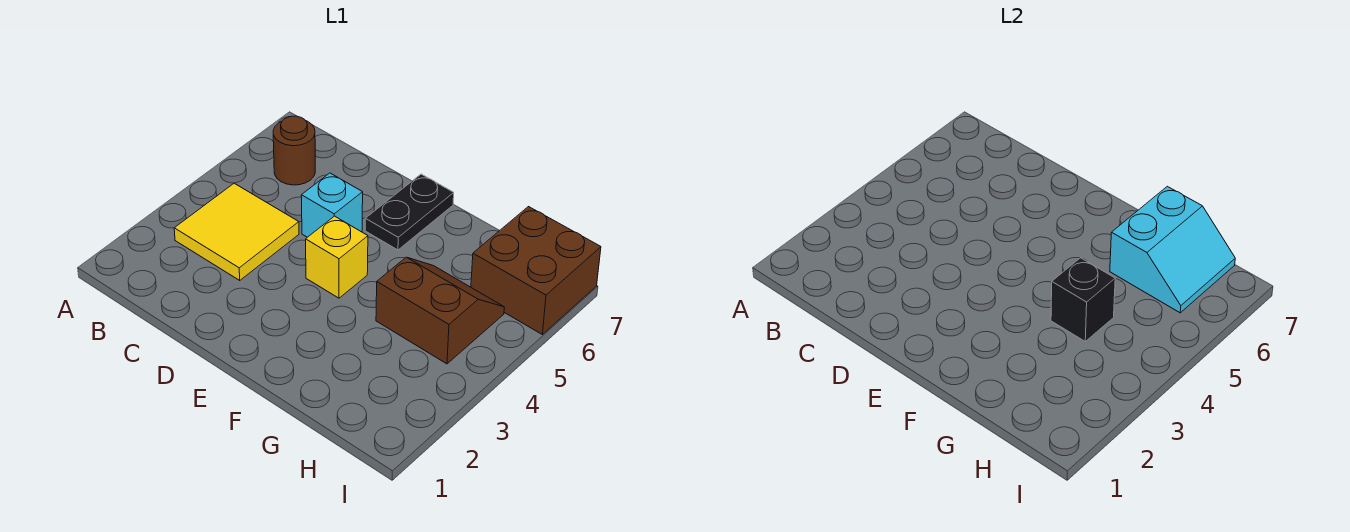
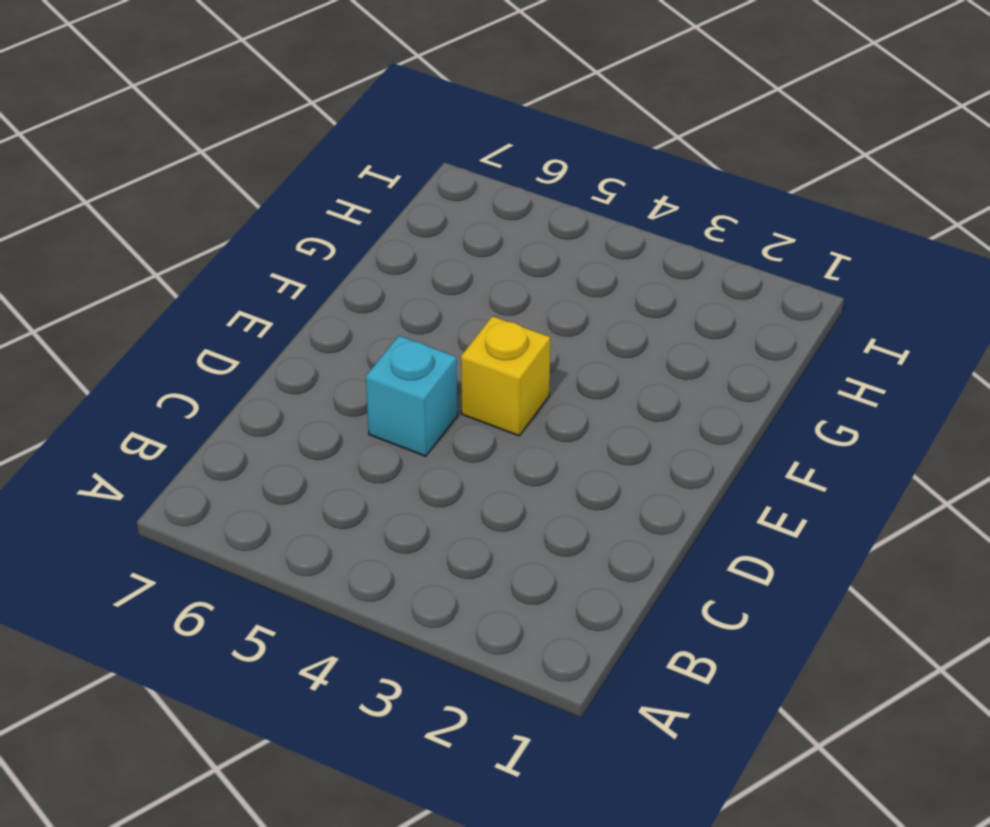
none -> yellow tile B3:C4 level 1
none -> brown round brick B6 level 1

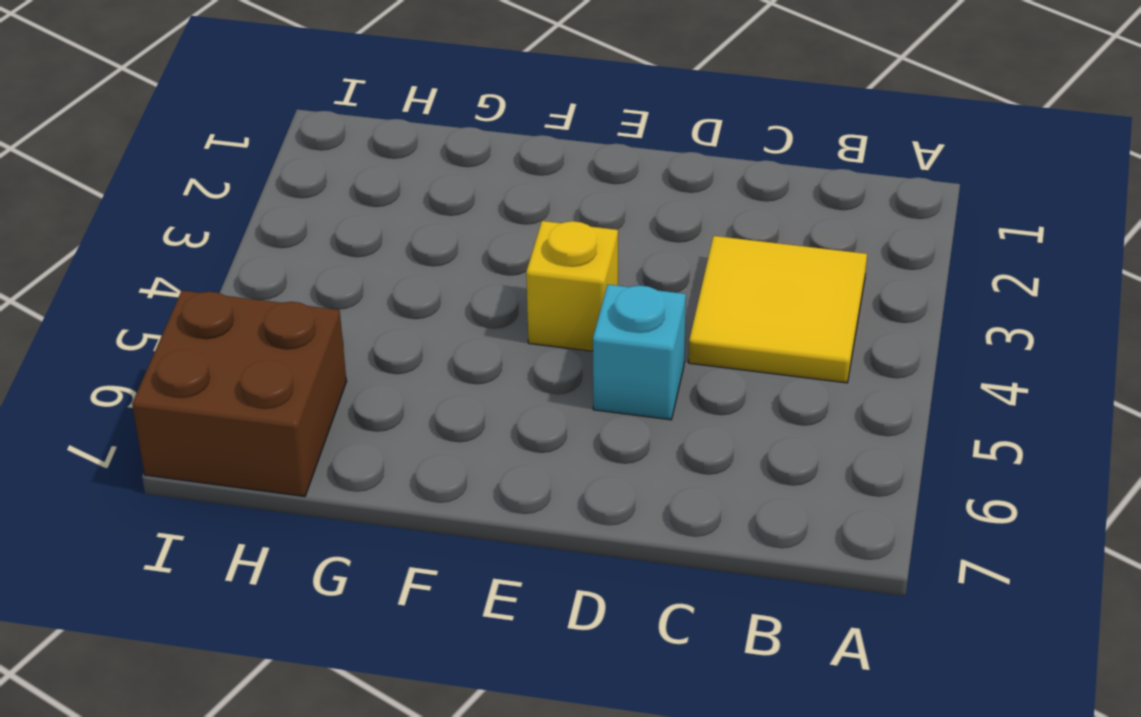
none -> brown round brick B6 level 1
none -> black plate E6:E7 level 1

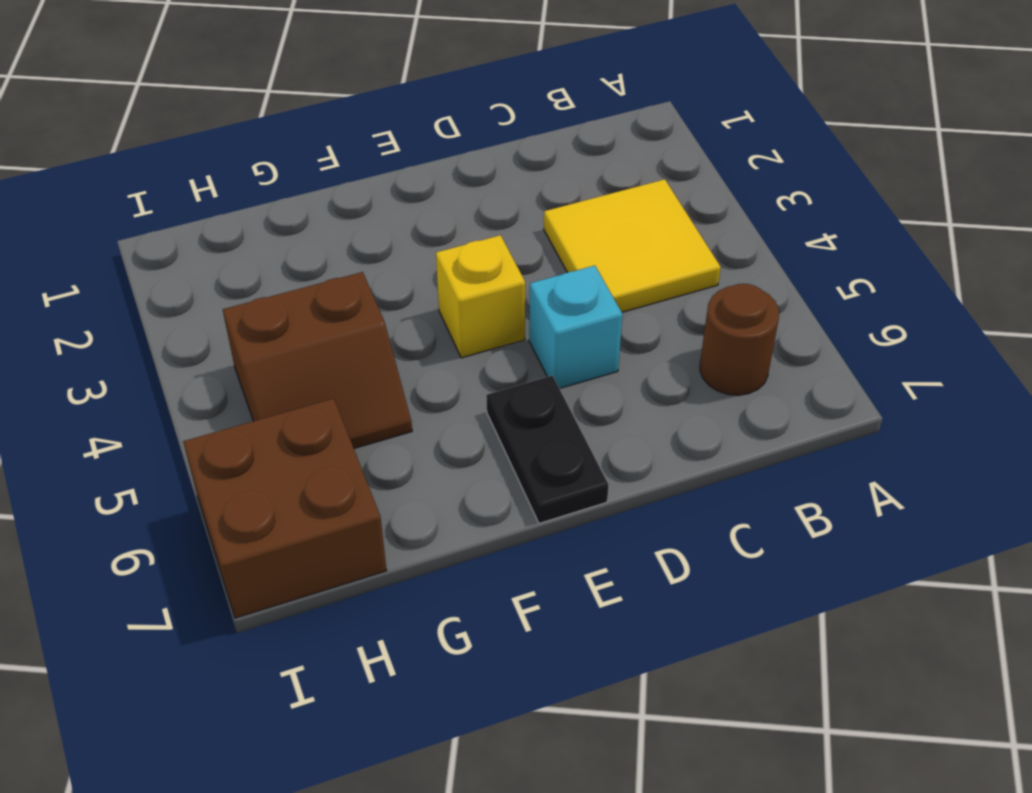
none -> black brick G4 level 2
none -> cyan slope G6:H7 level 2 top G

